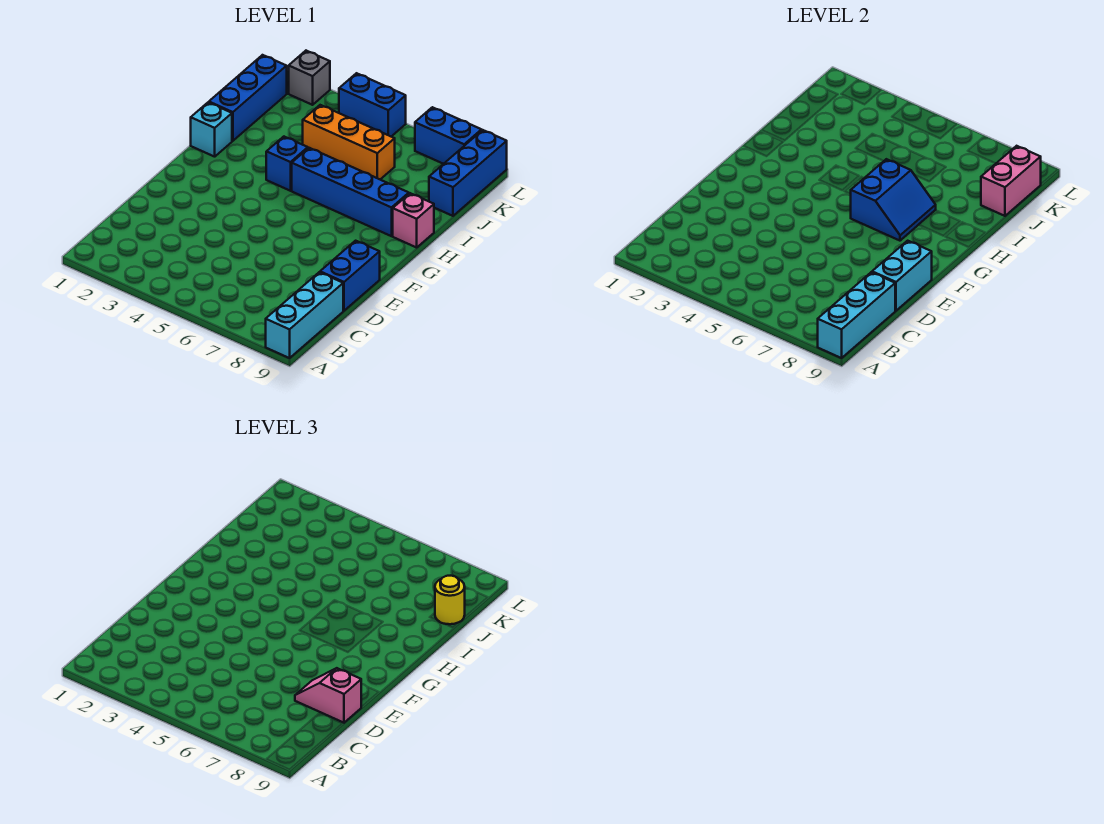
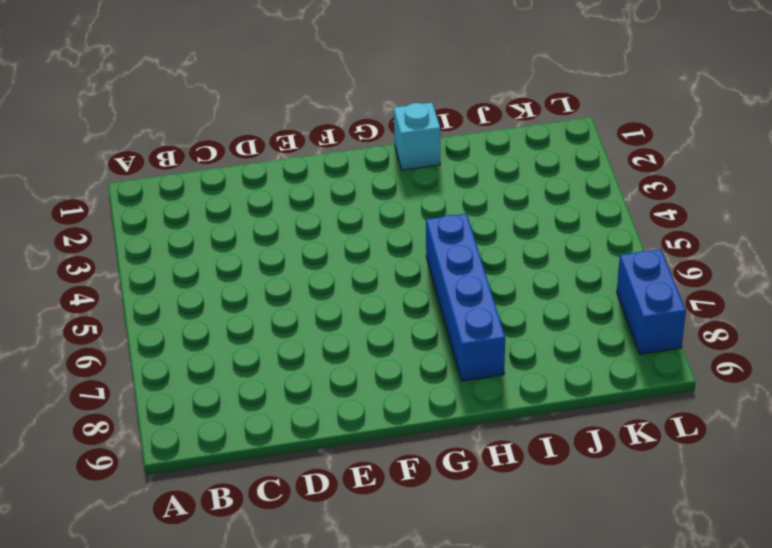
none -> cyan brick A9:C9 level 1
none -> blue brick D9:E9 level 1
none -> blue brick H4 level 1

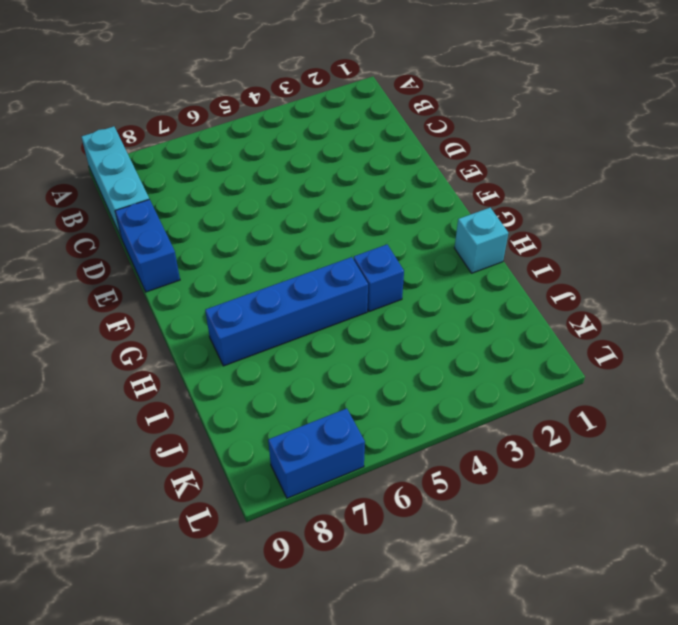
none -> pink brick H9 level 1
none -> blue brick I1:K1 level 1
none -> orange brick J4:J6 level 1

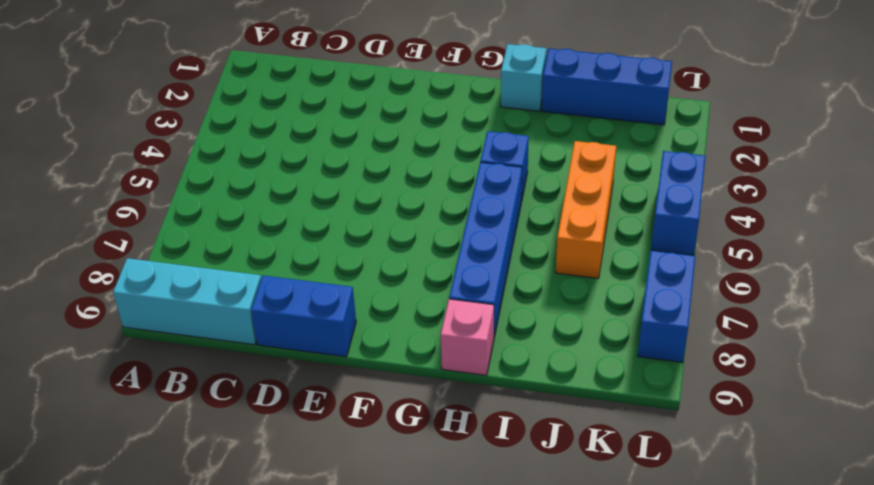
none -> blue brick J9:L9 level 1
none -> grey brick L2 level 1
none -> cyan brick A9:C9 level 2

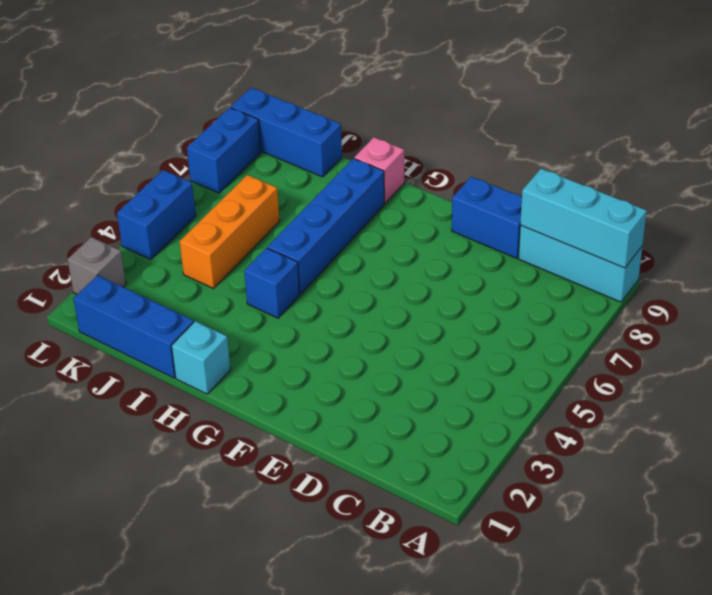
none -> cyan brick D9:E9 level 2
none -> blue slope G6:H7 level 2 top 6
none -> pink brick J9:K9 level 2

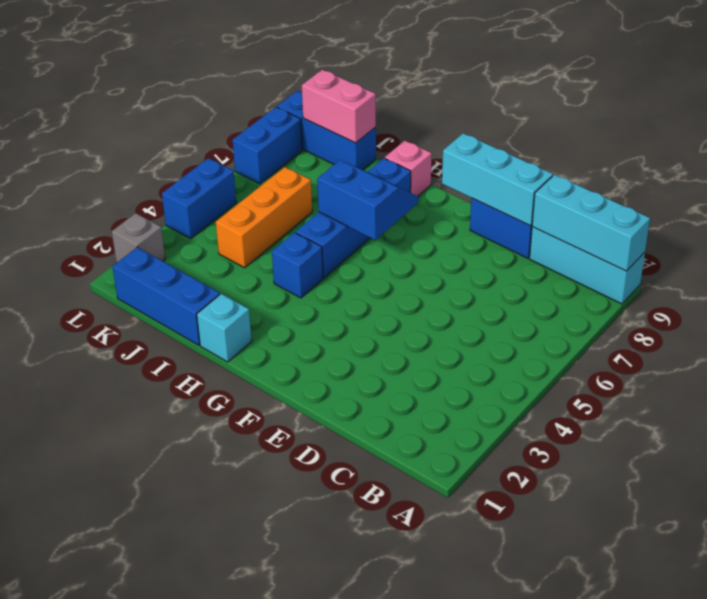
cyan brick D9:F9 level 2 -> cyan brick D9:E9 level 2
none -> pink slope D8:D9 level 3 top 9
none -> yellow round brick J9 level 3

